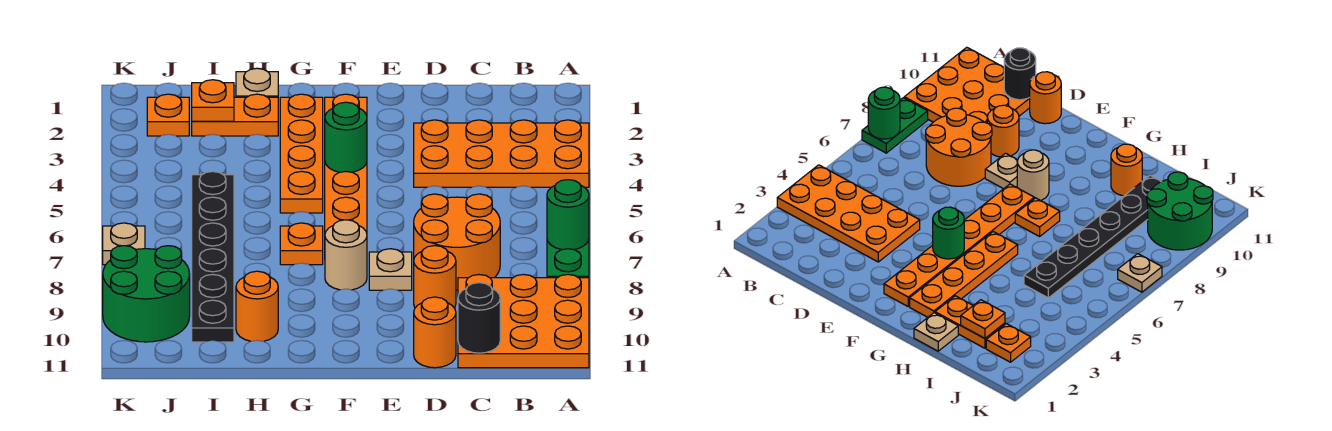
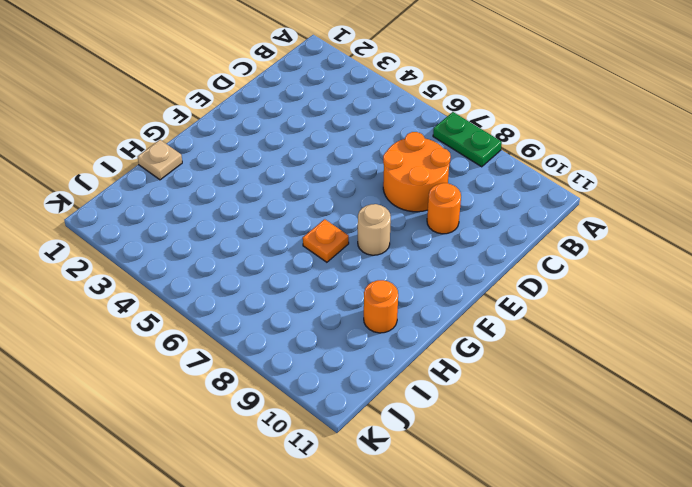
none -> orange plate A3:D4 level 1
none -> orange plate A9:C11 level 1
none -> orange round brick D11 level 1

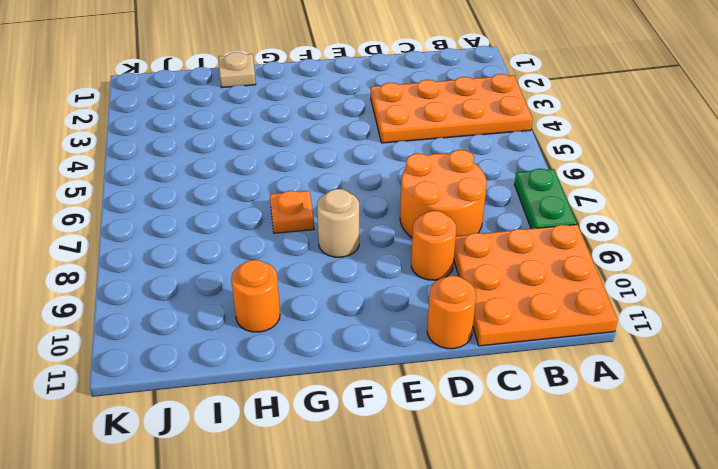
none -> tan plate E8 level 1
none -> orange plate F2:F7 level 1
none -> orange plate G2:G5 level 1

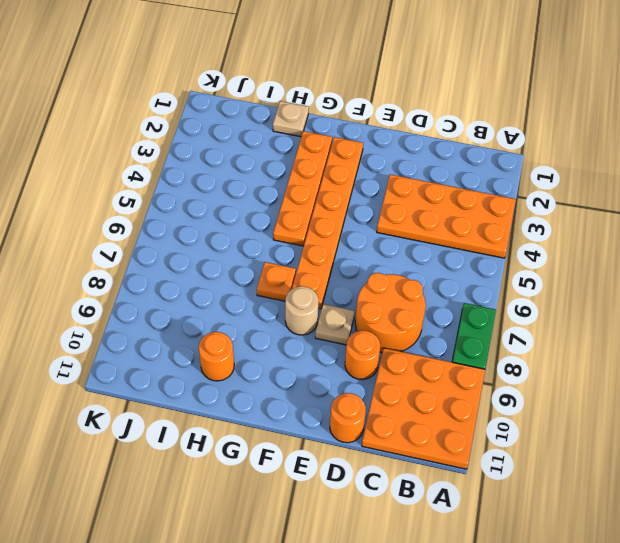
none -> orange plate H2:I2 level 1
none -> black plate I5:I10 level 1
none -> orange plate J2 level 1

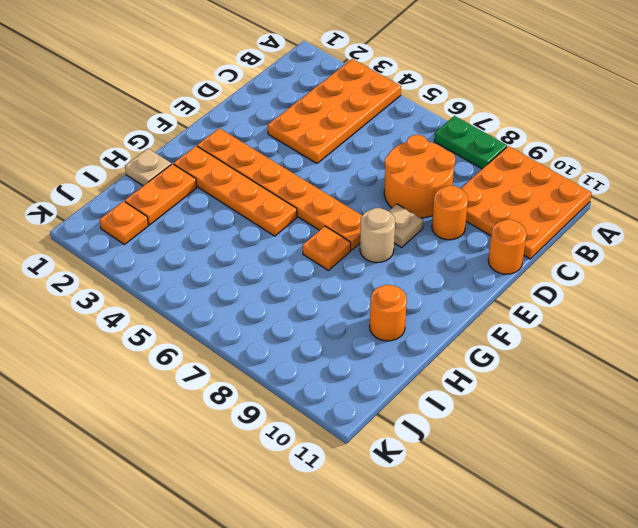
none -> black plate I5:I10 level 1
none -> green round brick J9:K10 level 1
none -> tan plate K7 level 1

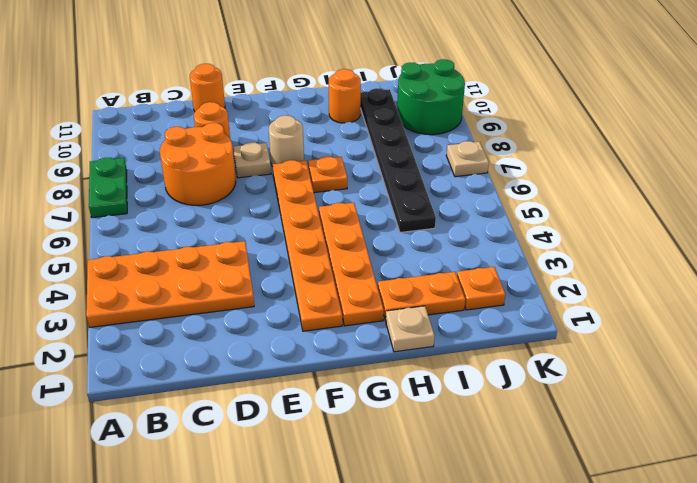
none -> orange plate A9:C11 level 1
none -> green round brick A7 level 2
none -> black round brick C11 level 2

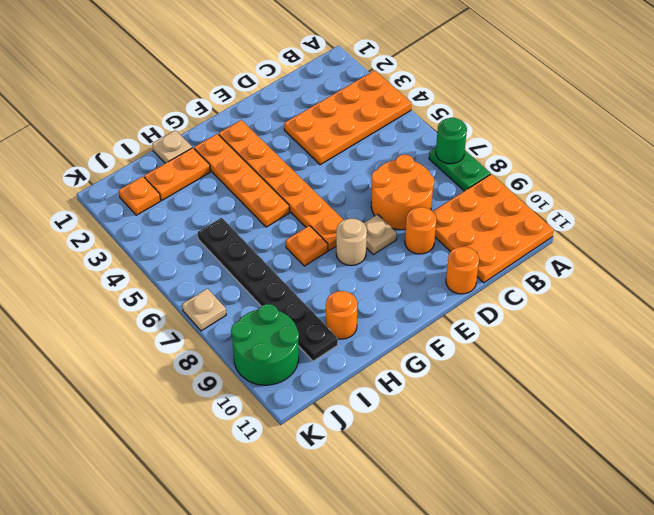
none -> black round brick C11 level 2
none -> green round brick F4 level 2
none -> orange plate I2 level 2

